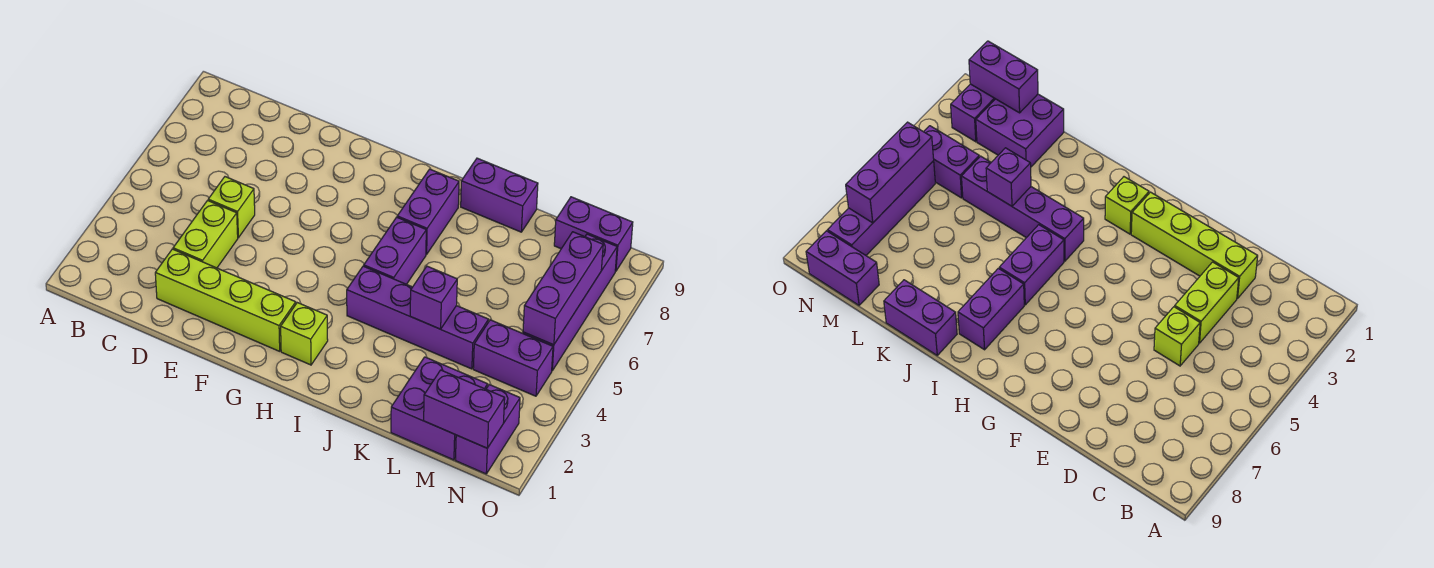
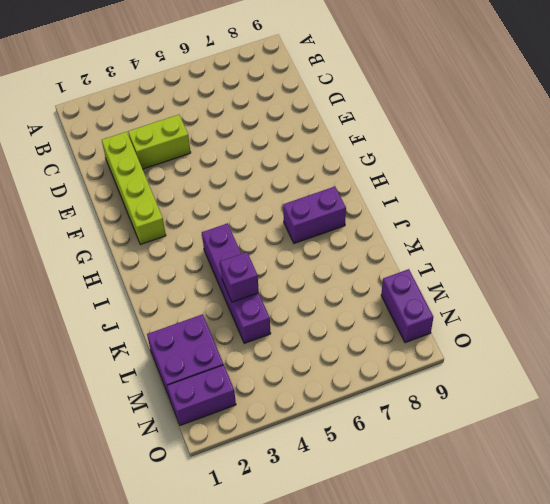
none -> lime brick D5 level 1
none -> lime brick H2 level 1
none -> purple brick I5:I6 level 1

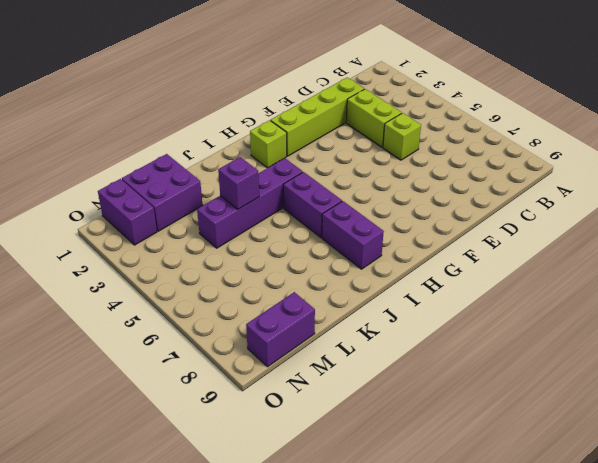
none -> purple brick J9:K9 level 1
none -> purple brick M4:N4 level 1
none -> purple brick N5:N8 level 1

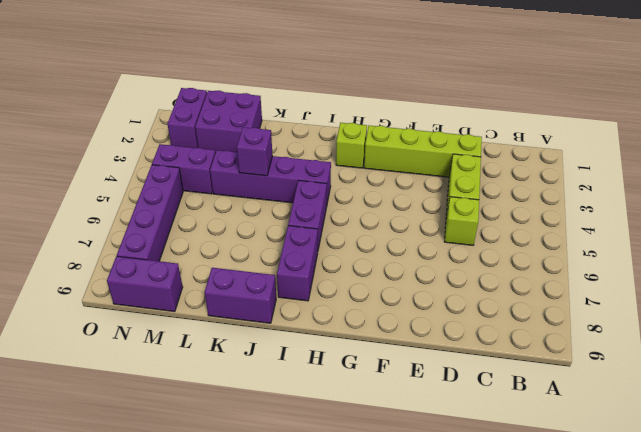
none -> purple brick M1:N1 level 2
none -> purple brick N5:N7 level 2

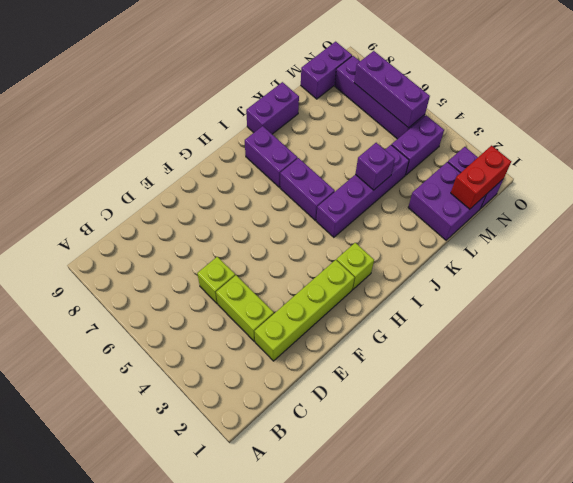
red brick M1:N1 level 2 -> purple brick M1:N1 level 2

